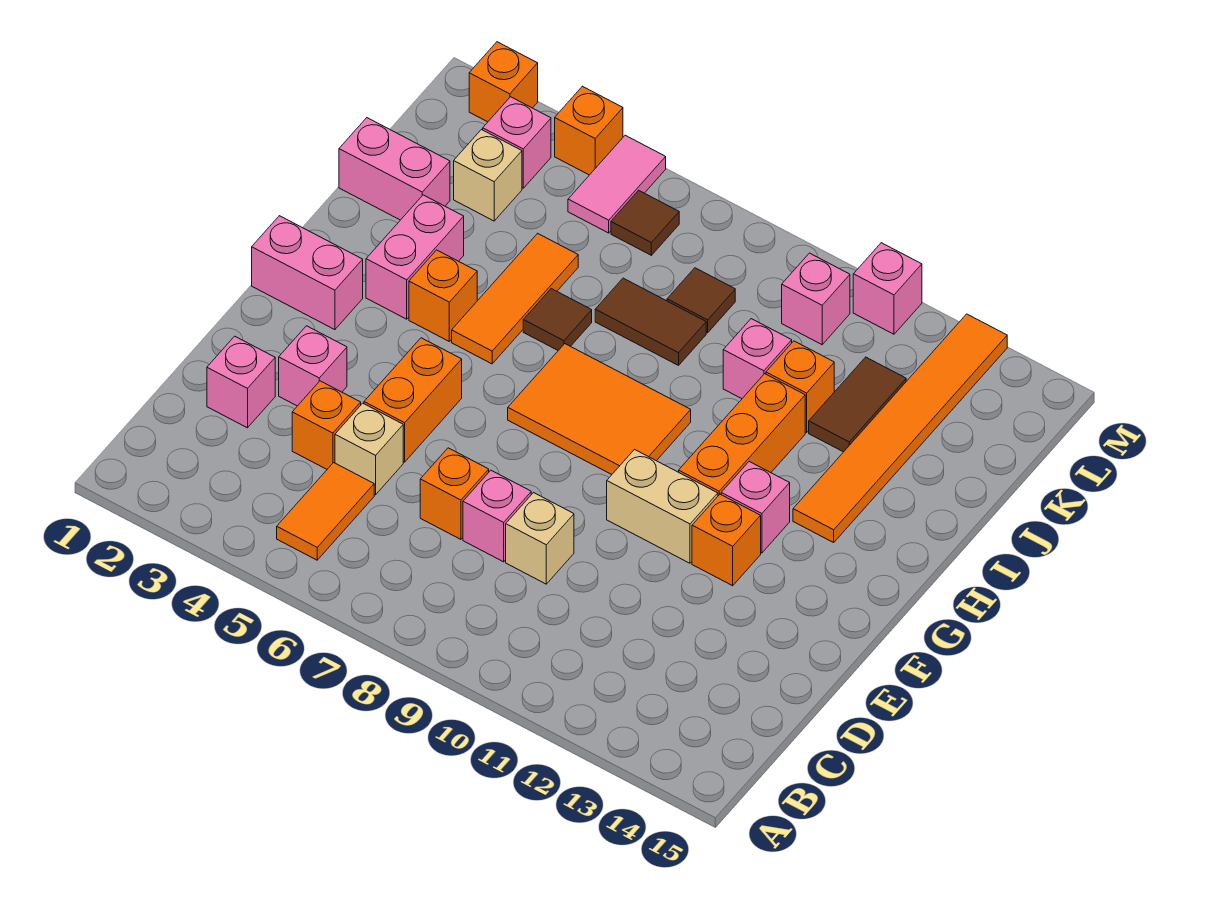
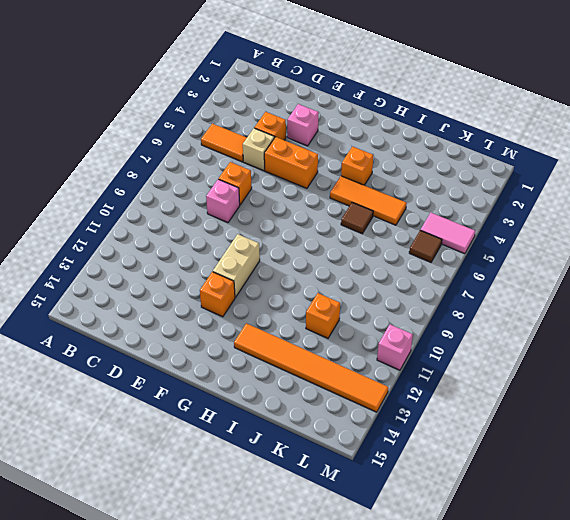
none -> pink brick D2 level 1
none -> tan brick D9 level 1
none -> pink brick G1:G2 level 1
none -> orange tile G7:H9 level 1

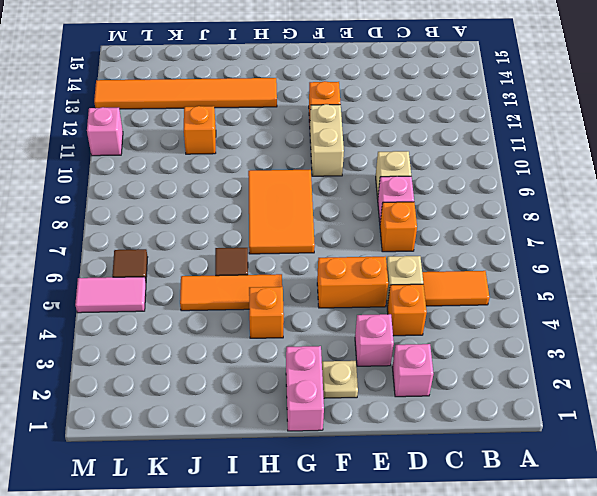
tan plate F2 level 1 -> none
none -> orange brick G11:I11 level 1
none -> pink brick G12 level 1
none -> pink brick H3:I3 level 1
none -> pink brick J1:J2 level 1

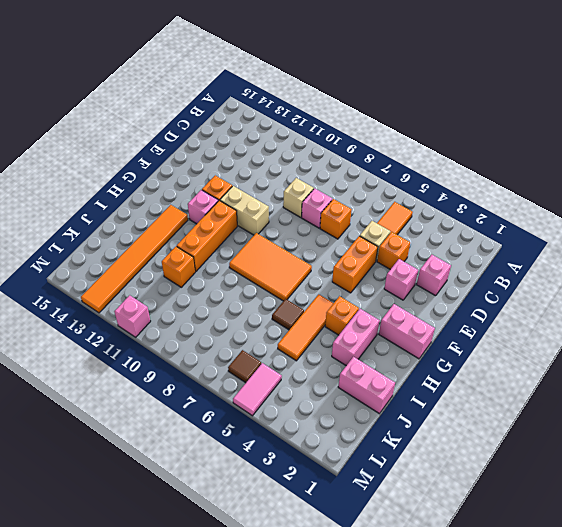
none -> brown tile J7:J8 level 1
none -> pink brick J10 level 1
none -> brown tile J12:K12 level 1
none -> tan brick K3 level 1

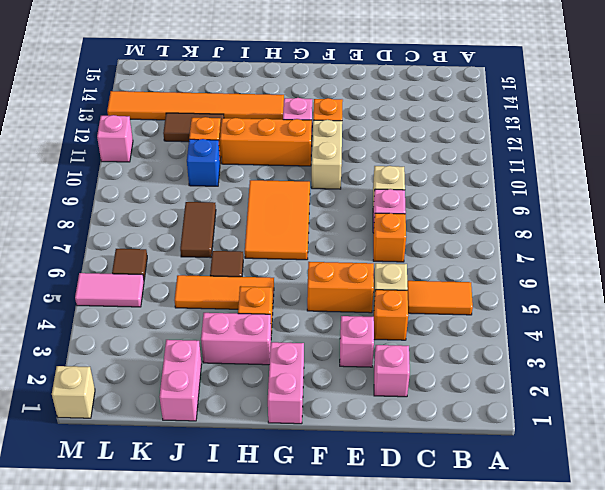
blue brick J10 level 1 -> pink brick J10 level 1
tan brick M1 level 1 -> tan brick K3 level 1
none -> brown tile K8 level 1
none -> pink brick L3 level 1
none -> pink brick L10 level 1
none -> orange brick M2 level 1

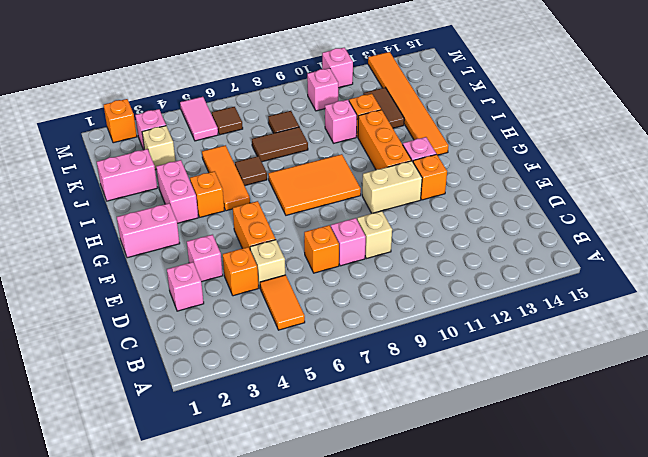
none -> orange brick M4 level 1

